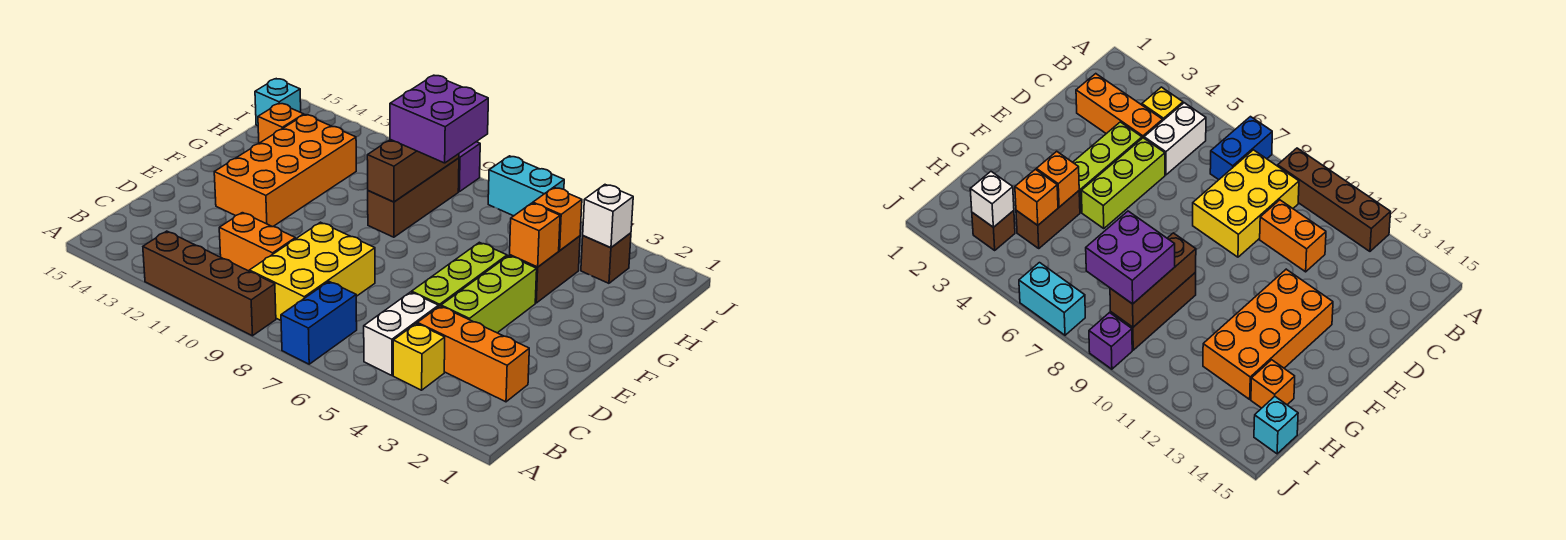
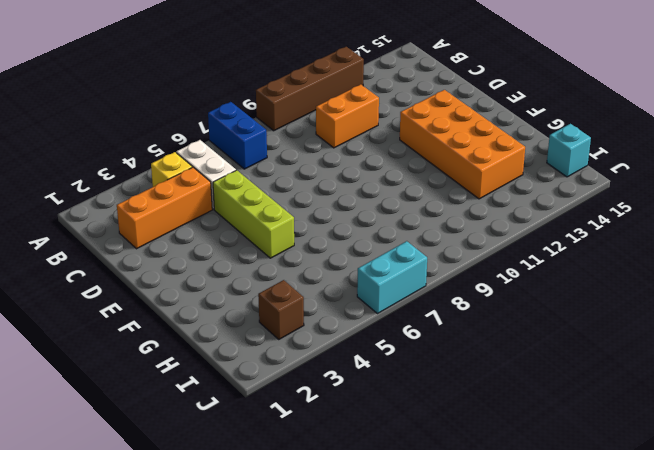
none -> yellow brick B8:D9 level 1
none -> lime brick D4:F4 level 1
none -> brown brick G4:H4 level 1

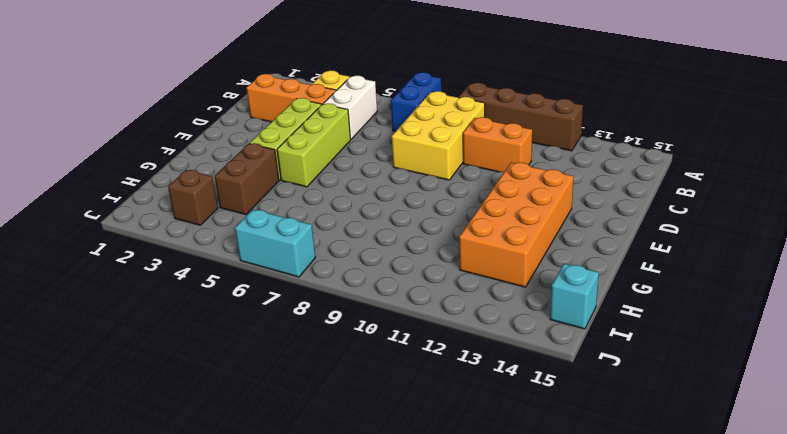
none -> brown brick G9:I9 level 1
none -> orange brick H14 level 1
none -> purple brick J9 level 1

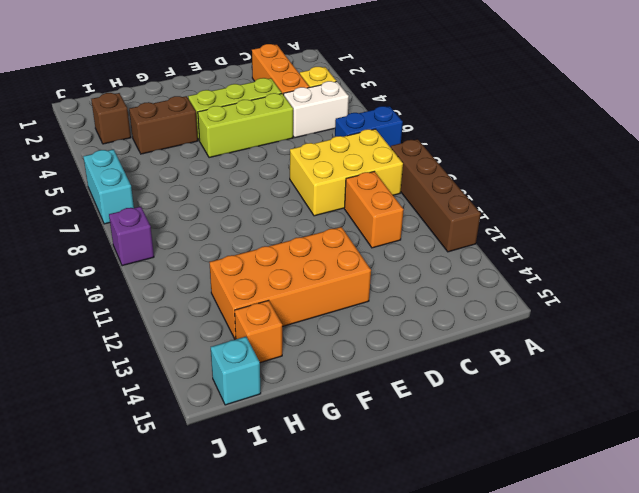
none -> brown brick G9:I9 level 1
none -> orange brick G4 level 2
none -> brown brick G9:I9 level 2

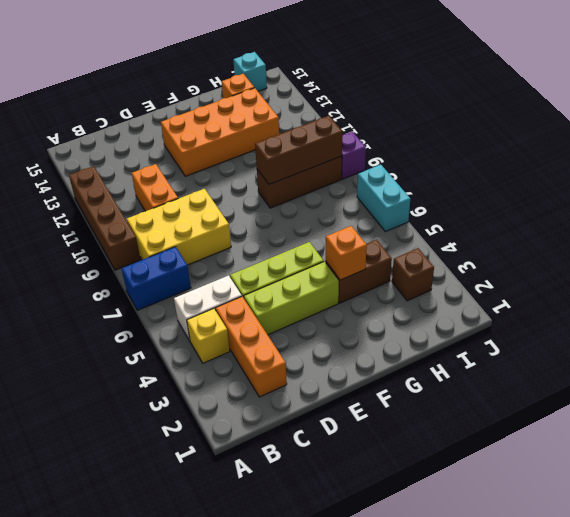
none -> orange brick H4 level 2
none -> white brick I3 level 2
none -> purple brick H8:I9 level 3

